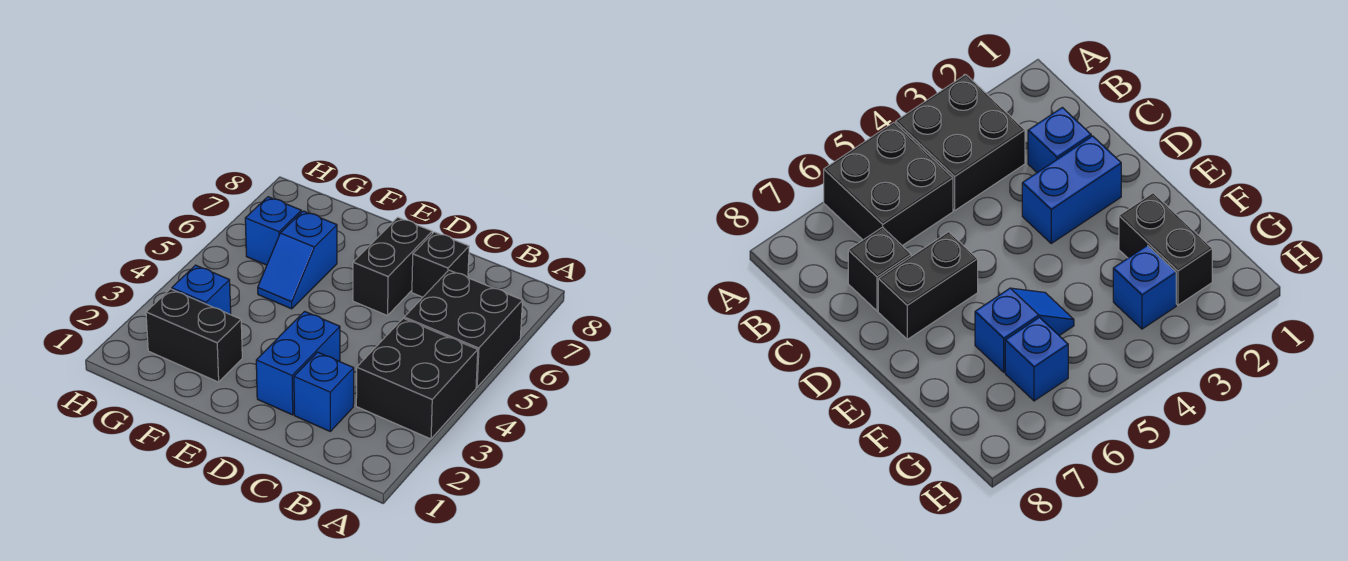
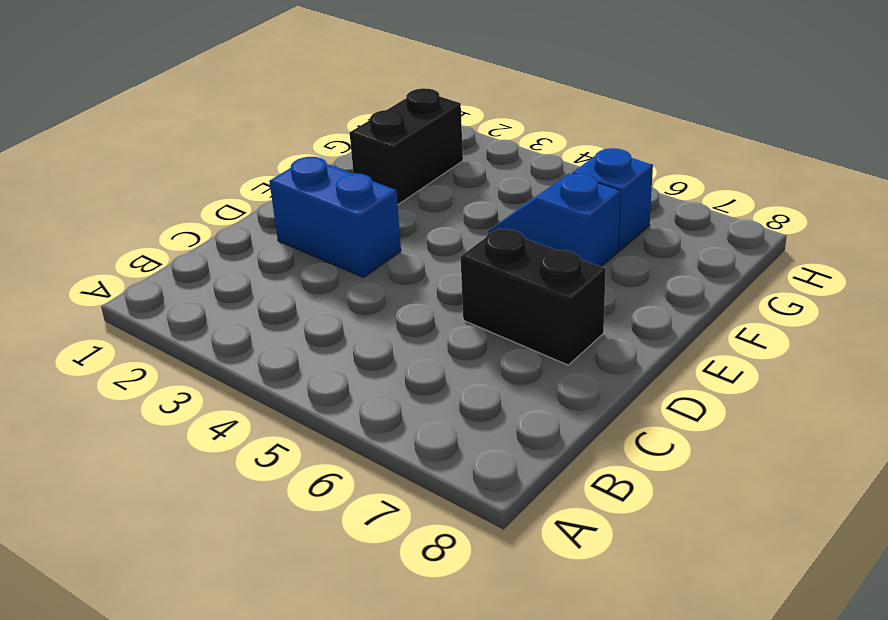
none -> black brick A3:B4 level 1
none -> black brick A5:B6 level 1

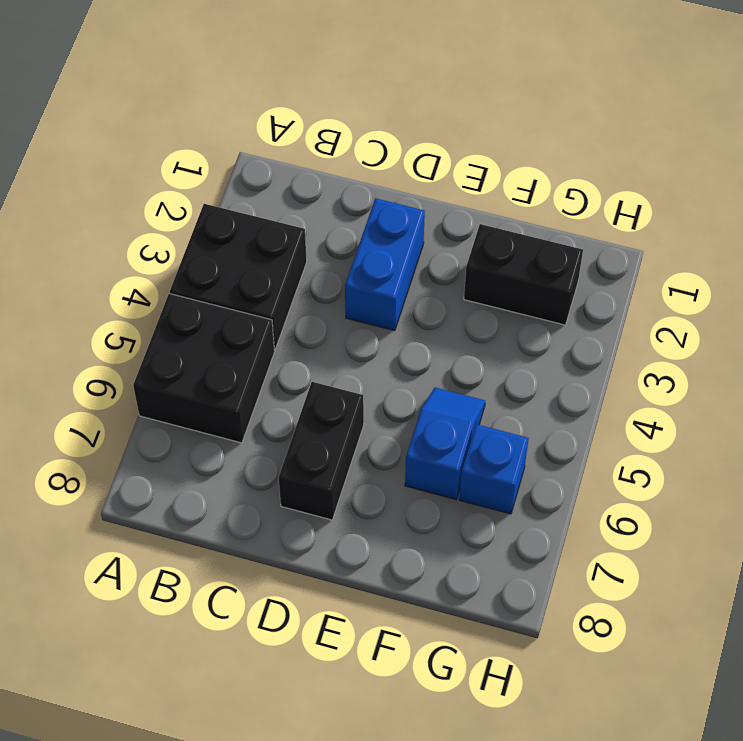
none -> blue brick C2 level 1
none -> black brick C7 level 1

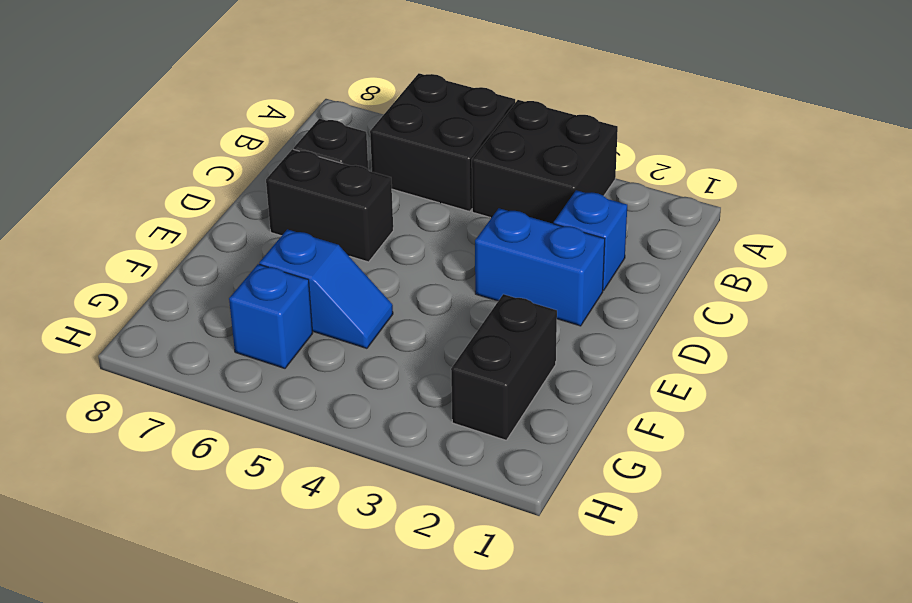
none -> blue brick G3 level 1

